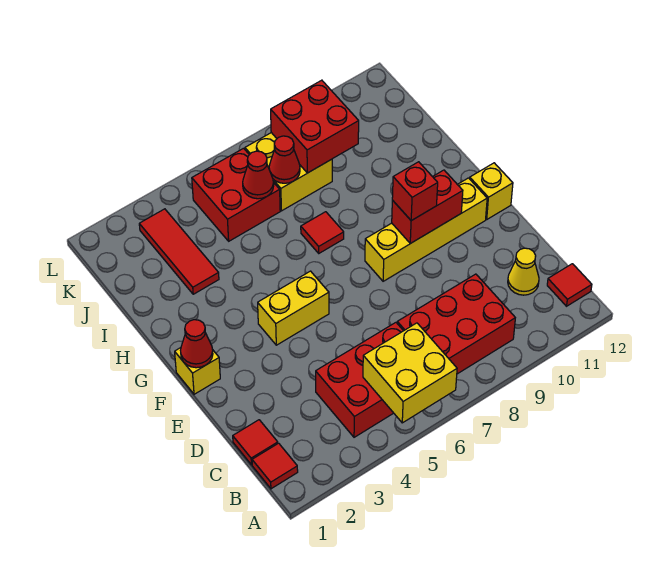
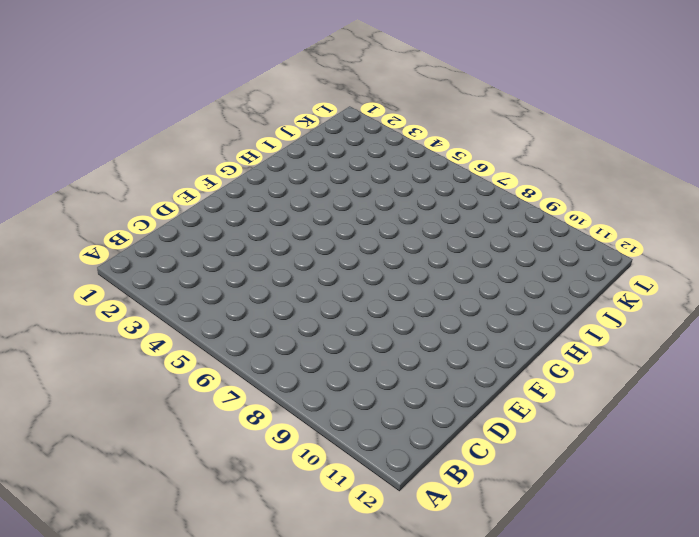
none -> red tile B1 level 1
none -> red brick B4:C6 level 1
none -> red brick B7:C9 level 1

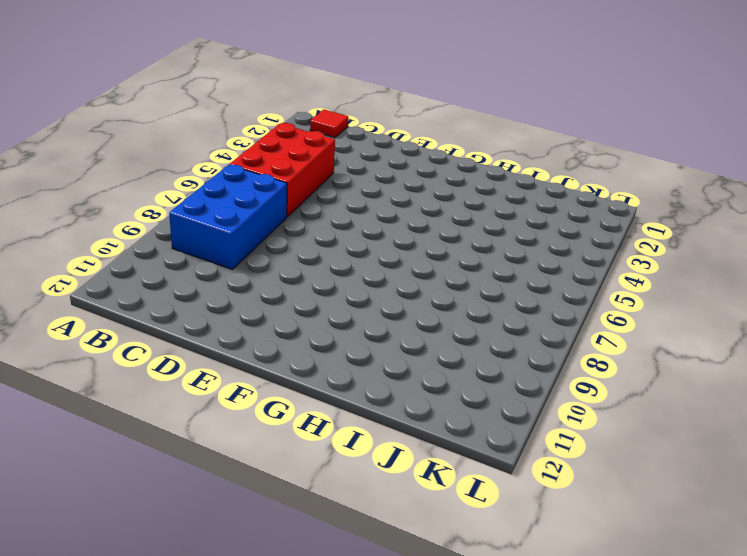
blue brick B7:C9 level 1 -> red brick B7:C9 level 1
none -> red tile B12 level 1
none -> red tile C1 level 1
none -> yellow cone C11 level 1

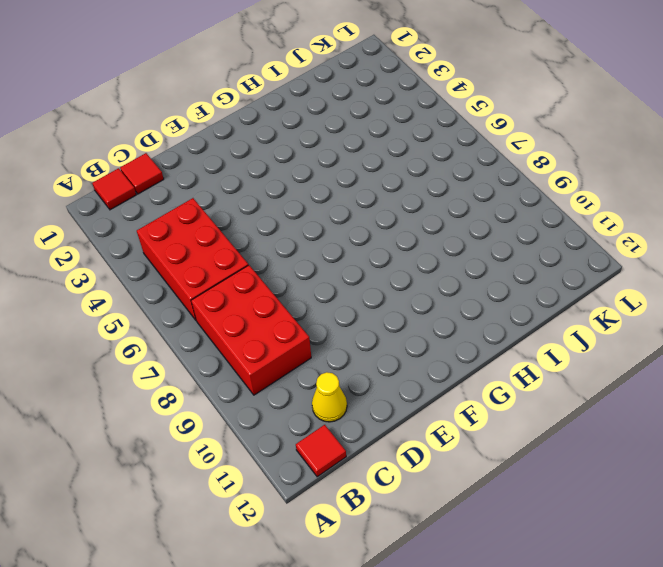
none -> yellow brick F1 level 1
none -> yellow brick F4:F5 level 1
none -> yellow brick F8:F11 level 1

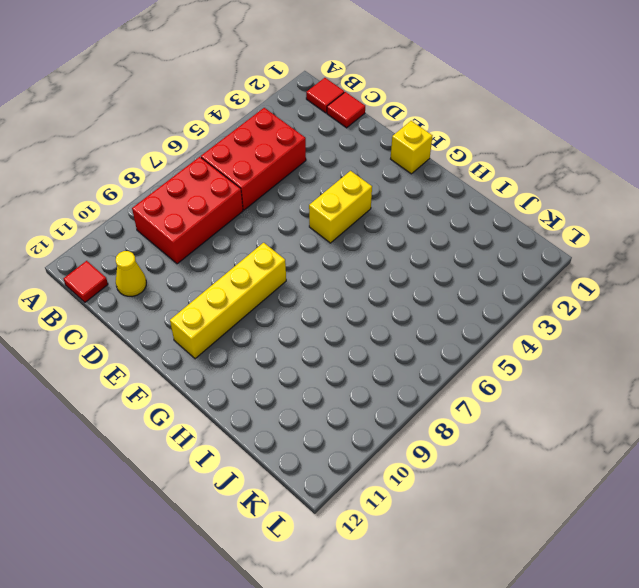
none -> yellow brick F12 level 1
none -> red tile H7 level 1
none -> red tile I3:K3 level 1

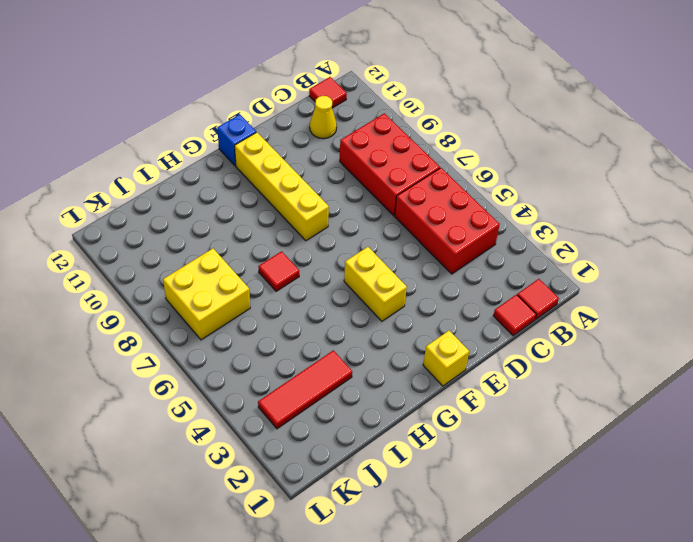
blue brick F12 level 1 -> yellow brick F12 level 1
none -> red brick J5:K6 level 1
none -> yellow brick A5:B6 level 2
none -> red cone F1 level 2

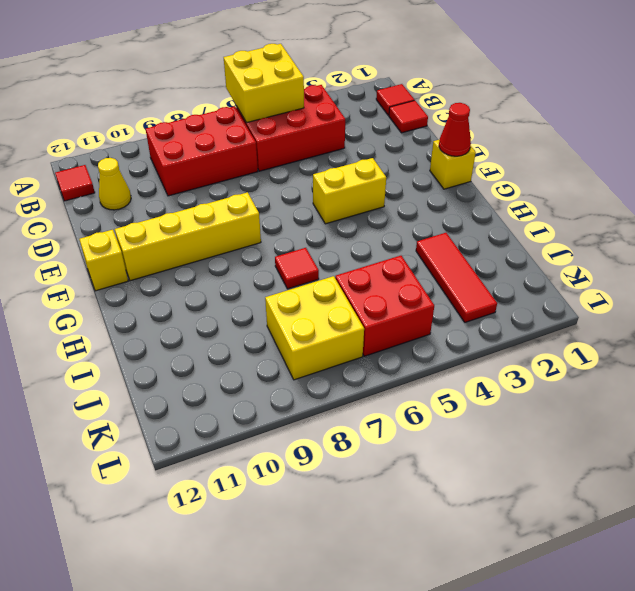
none -> red brick F9:F10 level 2
none -> red cone J6 level 2
none -> red cone J7 level 2

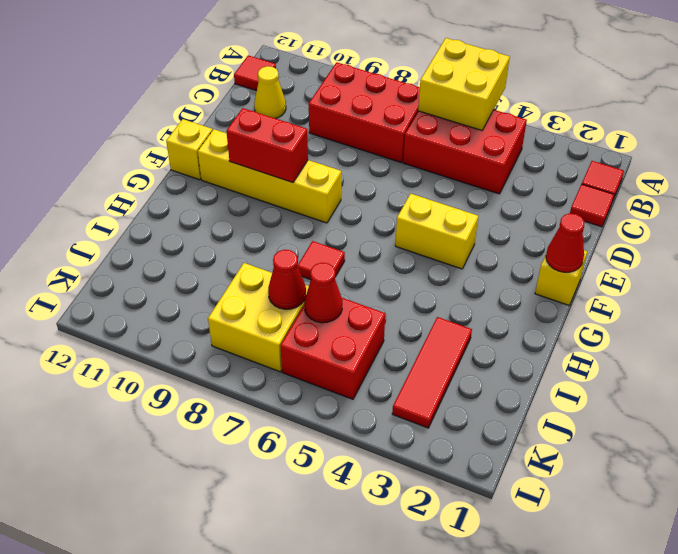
none -> red brick J8:K9 level 2
none -> red brick F9 level 3

